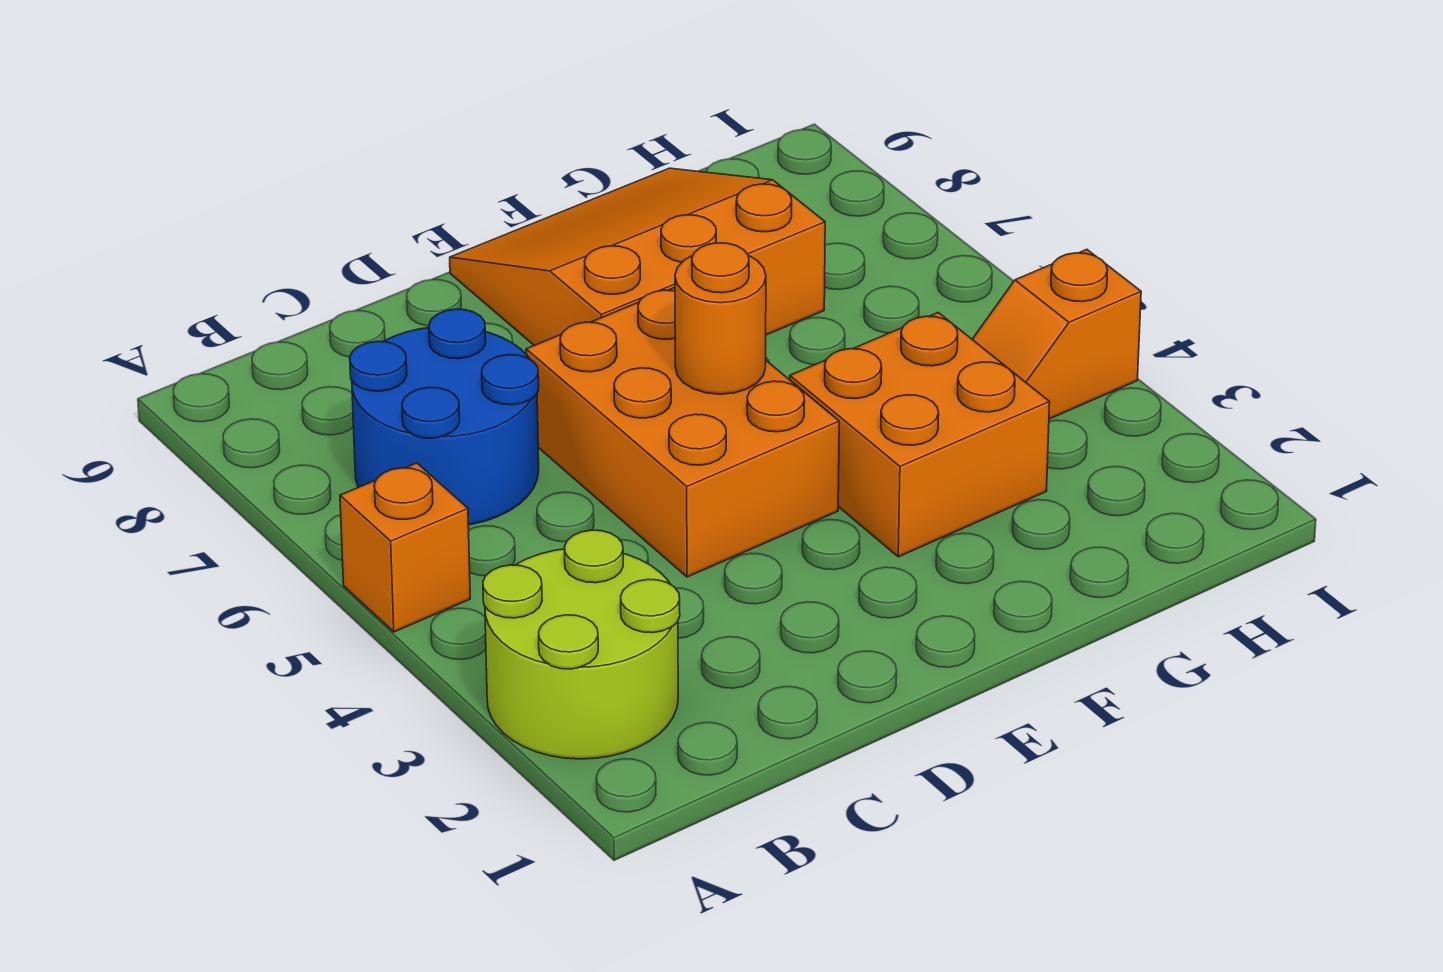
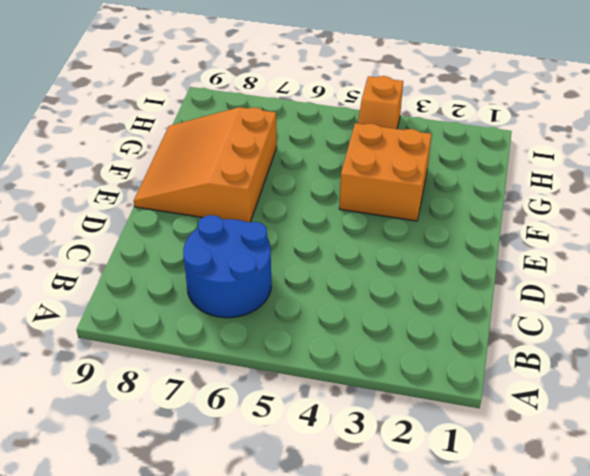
none -> lime round brick A2:B3 level 1
none -> orange brick A5 level 1

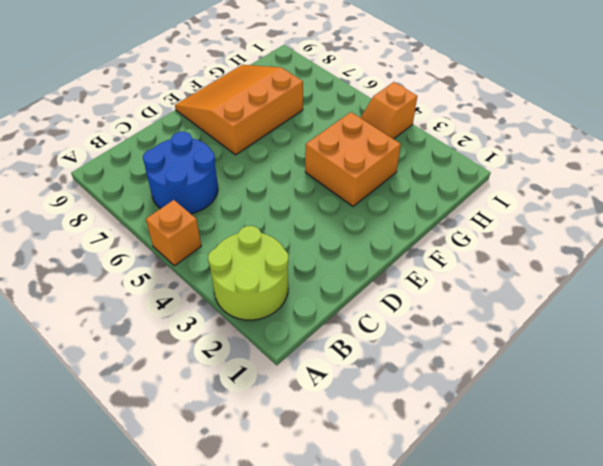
none -> orange brick D4:E6 level 1
none -> orange round brick E5 level 2

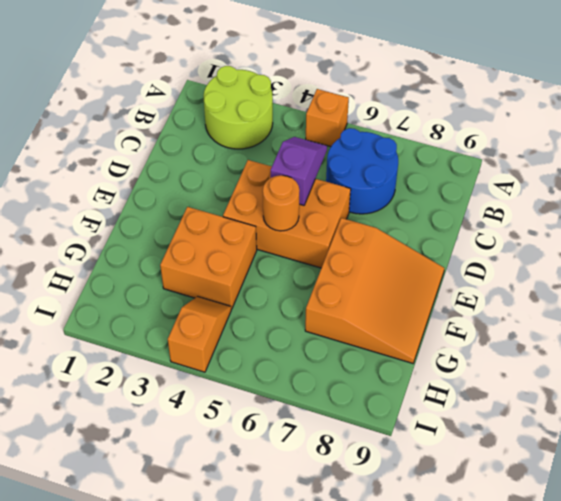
purple slope C5:D5 level 2 top D -> none

